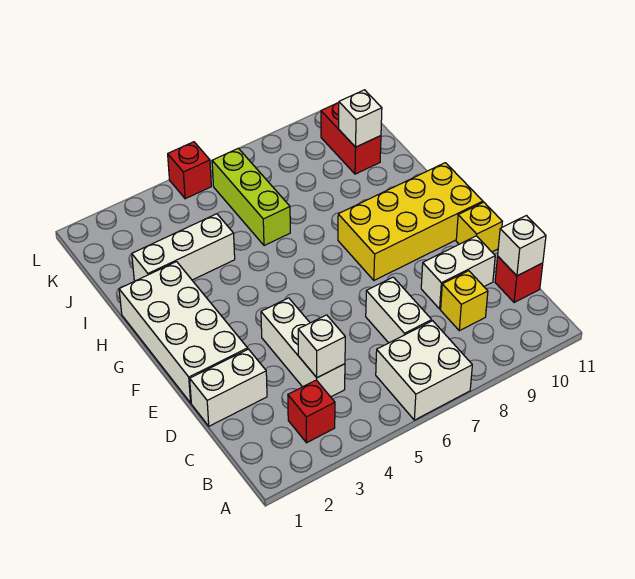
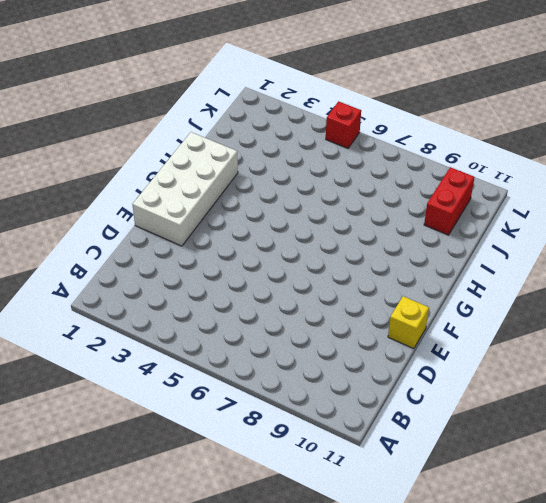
none -> white brick A6:B7 level 1
none -> red brick B3 level 1
none -> white brick C4:E4 level 1

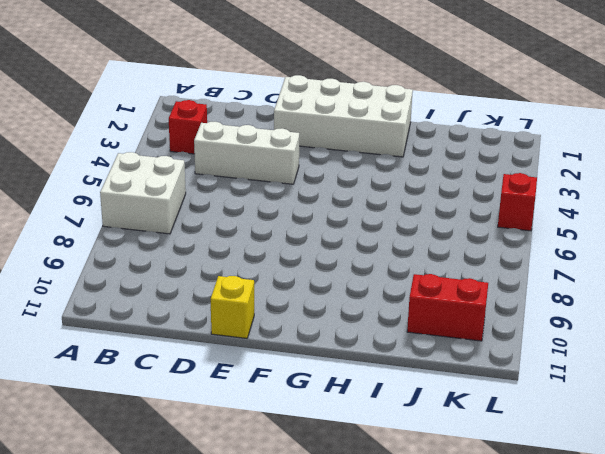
none -> white brick C7:D7 level 1
none -> yellow brick C9 level 1
none -> red brick C11 level 1

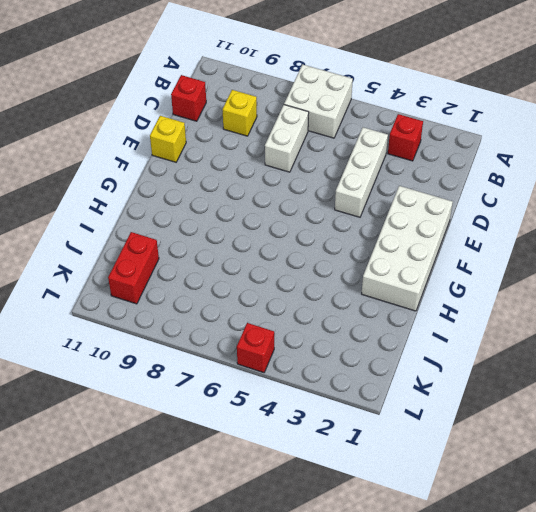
none -> white brick D1:D2 level 1
none -> white brick D9:D10 level 1
none -> yellow brick F8:G11 level 1

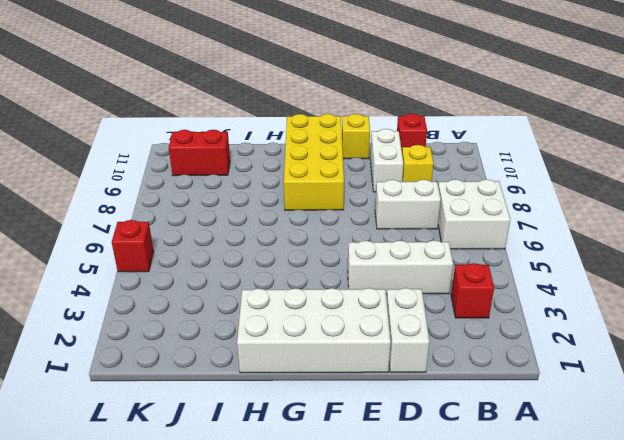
none -> white brick I2:I4 level 1
none -> lime brick I6:K6 level 1
none -> white brick C4 level 2

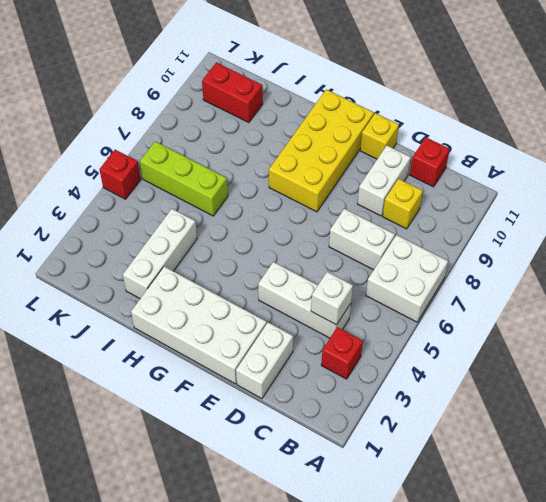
none -> white brick C11 level 2
none -> white brick J10 level 2

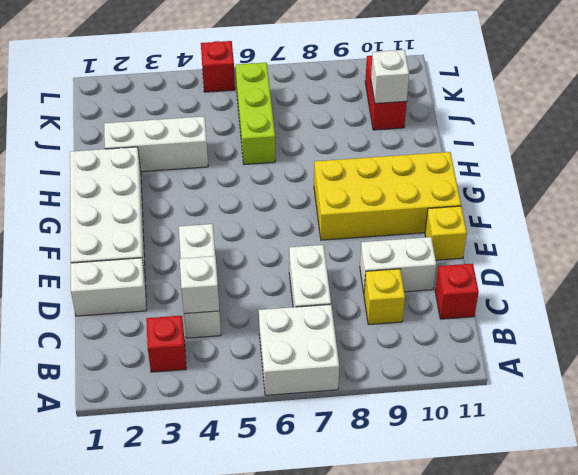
none -> white brick C11 level 2

